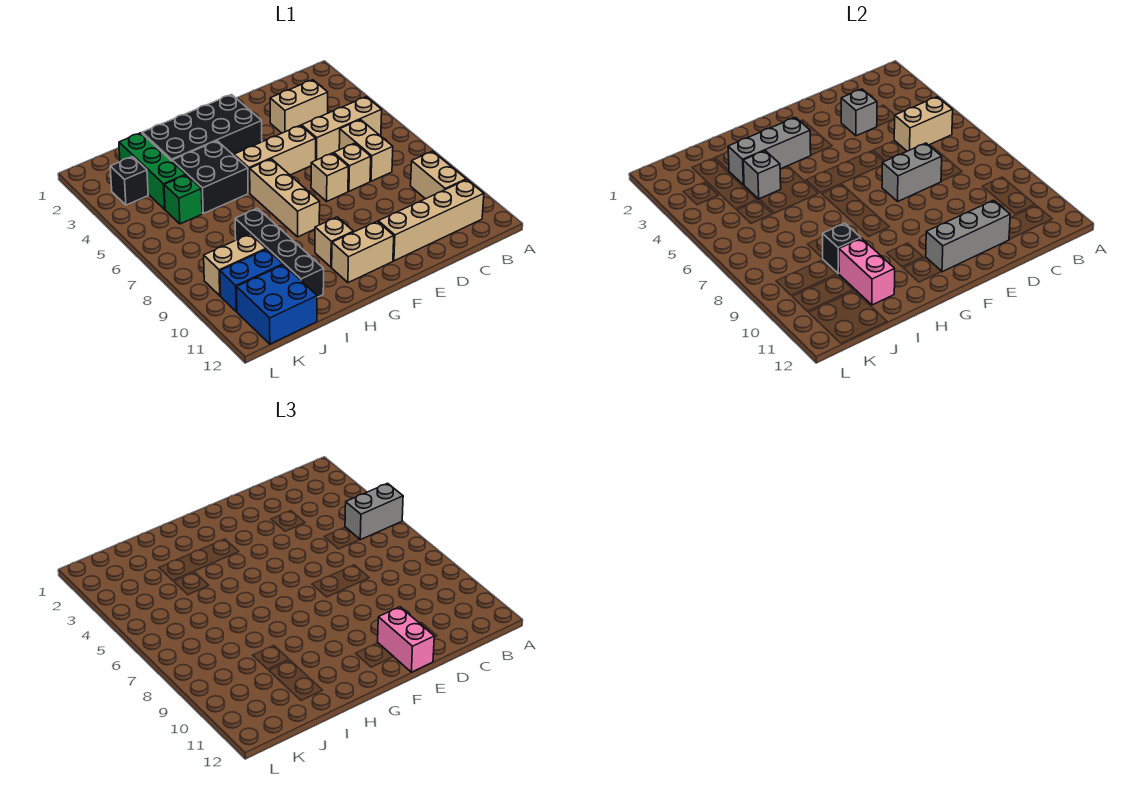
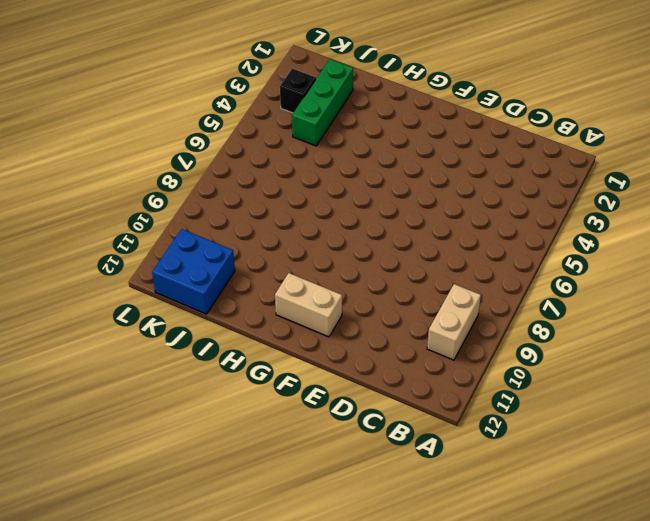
none -> tan brick B5:D5 level 1
none -> tan brick B11:E11 level 1
none -> tan brick C3:D3 level 1
none -> tan brick C6:C7 level 1

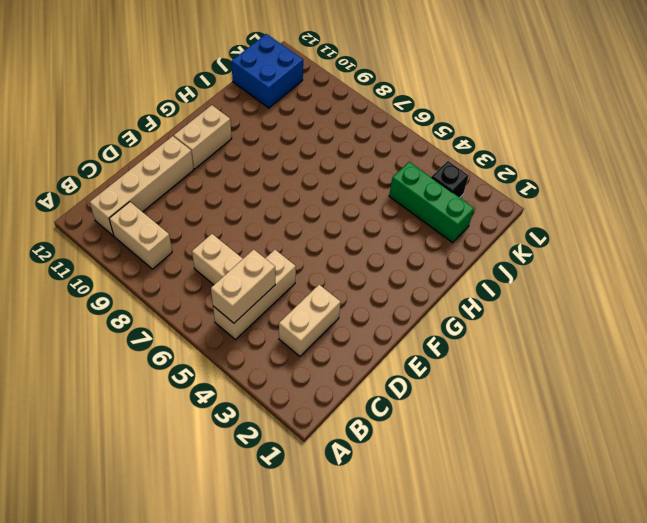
none -> tan brick D7 level 1
none -> tan brick E5:G5 level 1
none -> tan brick E7 level 1
none -> black brick F2:I3 level 1

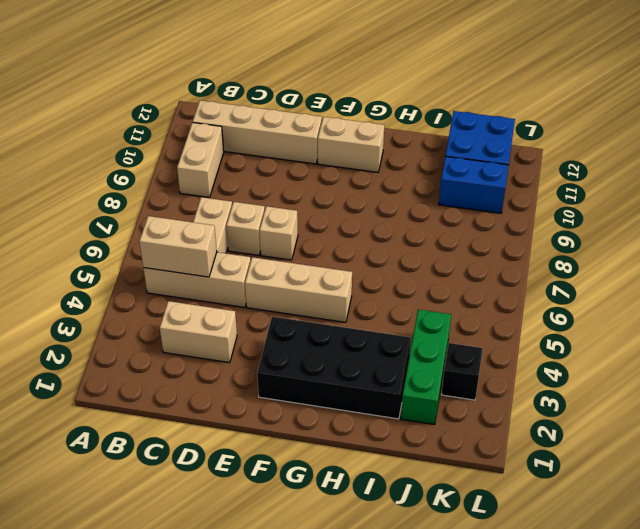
none -> tan brick G6:G8 level 1
none -> tan brick G10 level 1
none -> black brick H4:I5 level 1
none -> black brick I8:I11 level 1

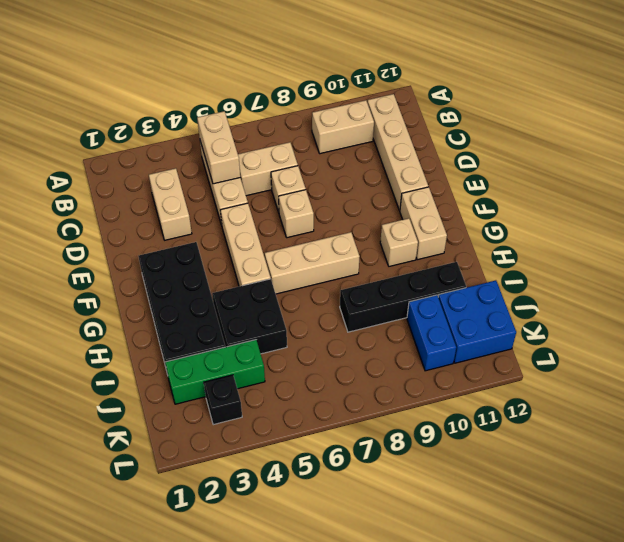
none -> green brick J5 level 1
none -> tan brick J9:K9 level 1
none -> grey brick D3 level 2
none -> grey brick D7:E7 level 2

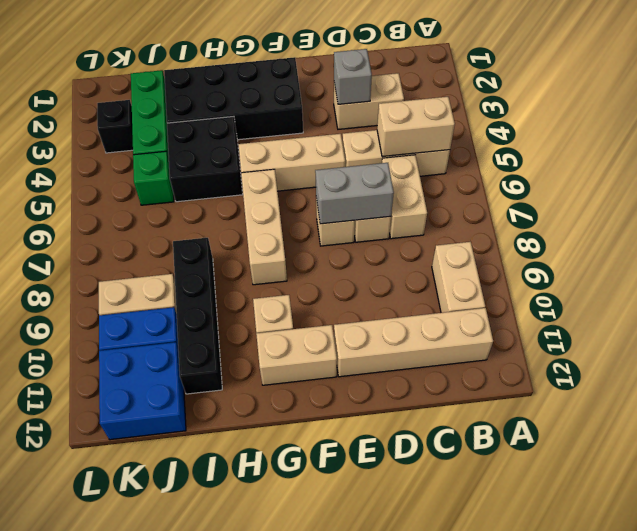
none -> grey brick D11:F11 level 2
none -> grey brick G3:I3 level 2
none -> grey brick I4 level 2
none -> black brick I9 level 2

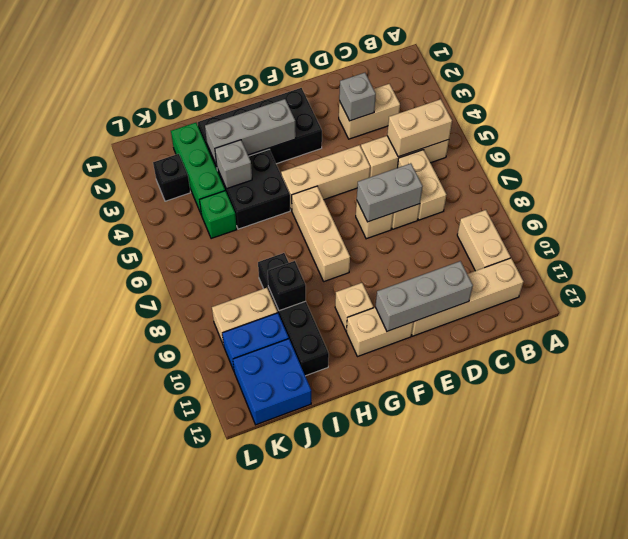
none -> pink brick I10:I11 level 2
none -> grey brick A5:B5 level 3
none -> pink brick E11:E12 level 3

